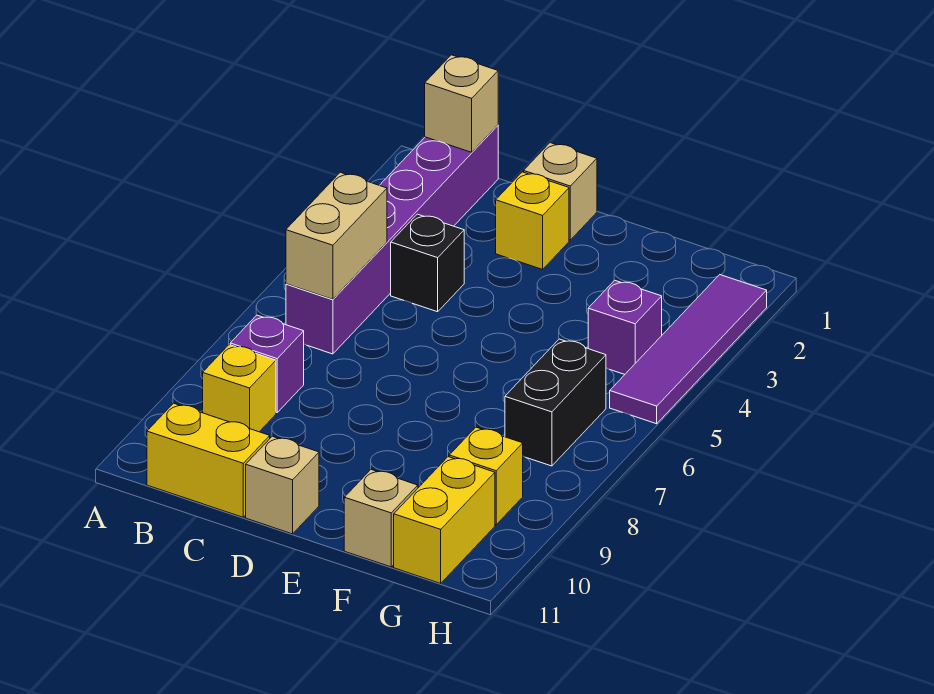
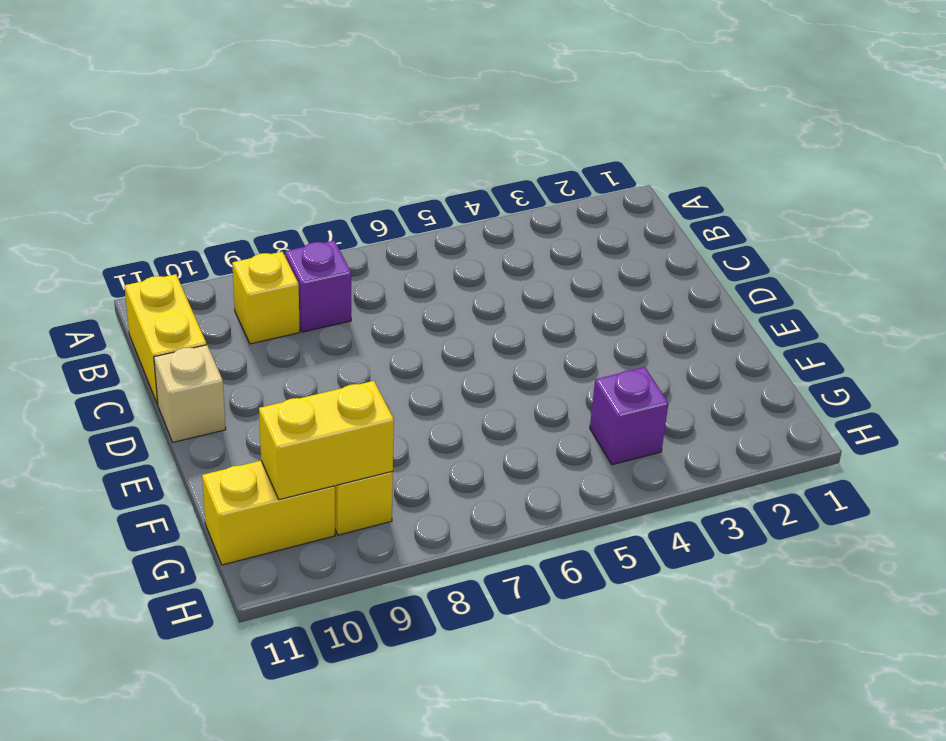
yellow brick G9:G10 level 2 -> none
none -> purple brick B1:B6 level 1
none -> black brick C4 level 1
none -> tan brick D1 level 1

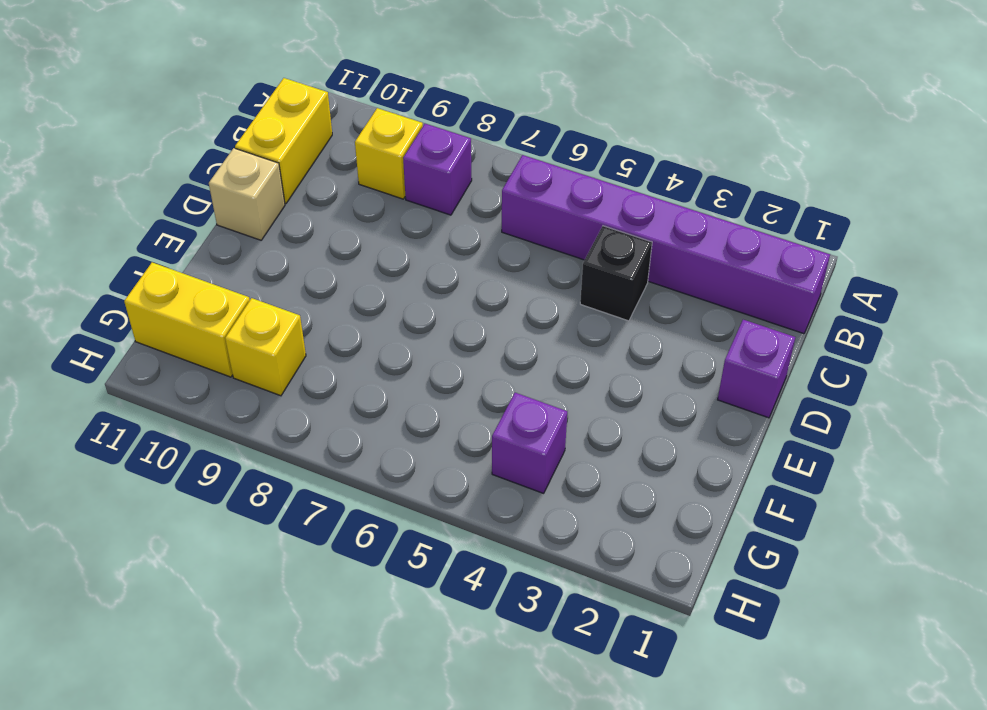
purple brick D1 level 1 -> tan brick D1 level 1
none -> yellow brick D2 level 1
none -> tan brick F11 level 1
none -> black brick G6:G7 level 1

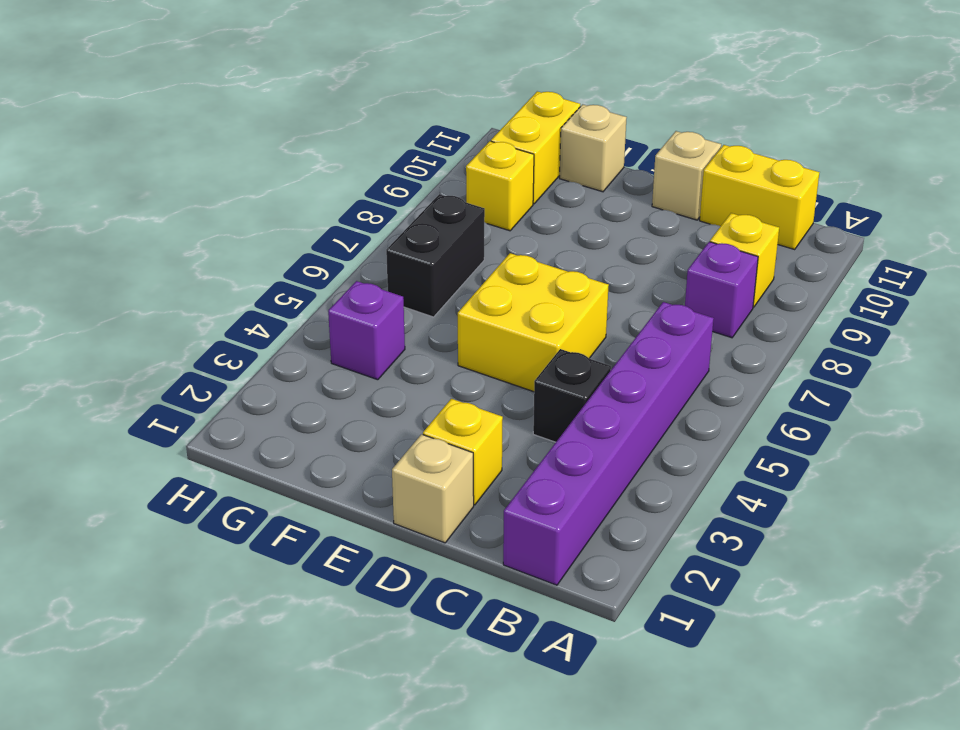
yellow brick D5:E6 level 1 -> none
none -> purple tile H2:H5 level 1
none -> tan brick B1 level 2
none -> tan brick B5:B6 level 2

